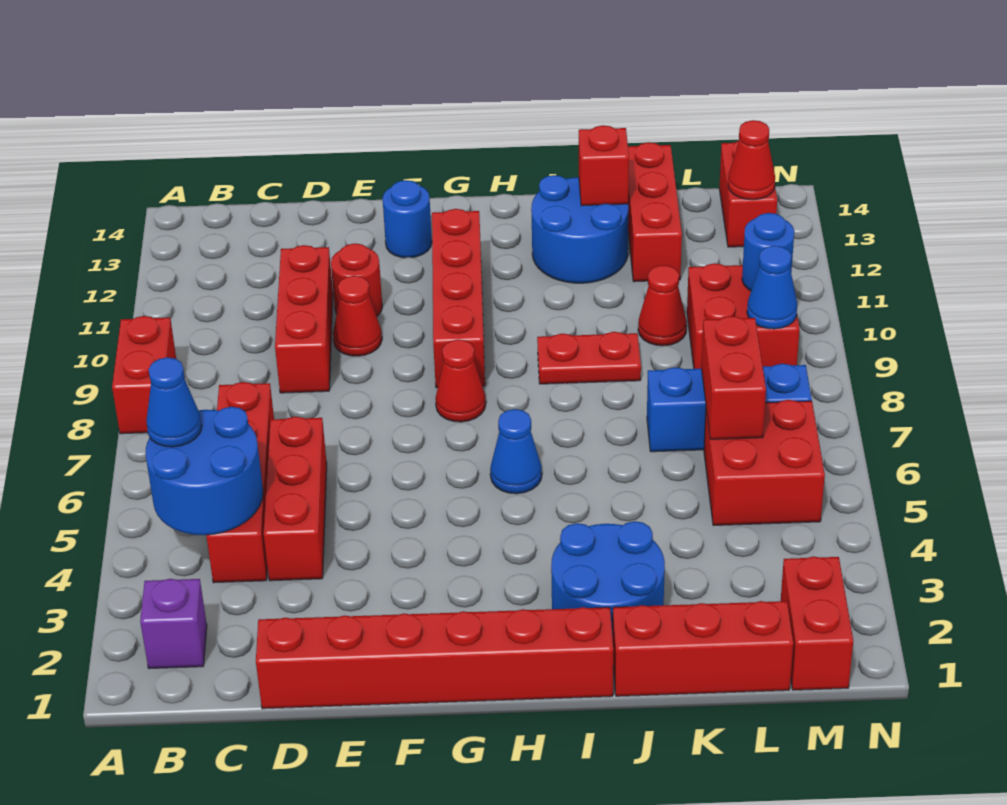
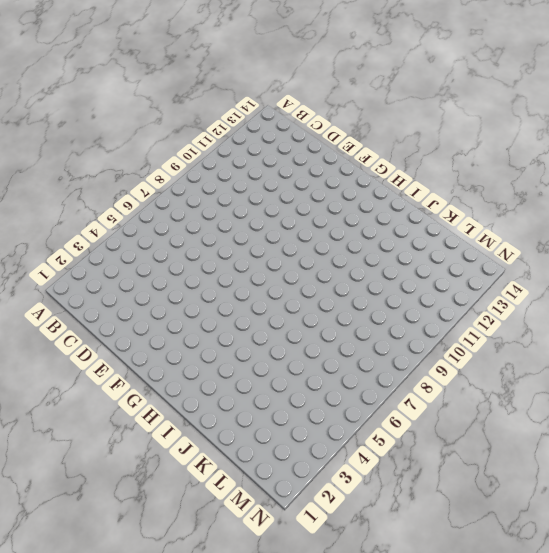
none -> red brick A8:A9 level 1
none -> purple brick B2 level 1
none -> red brick C4:C7 level 1
none -> red brick D1:I1 level 1

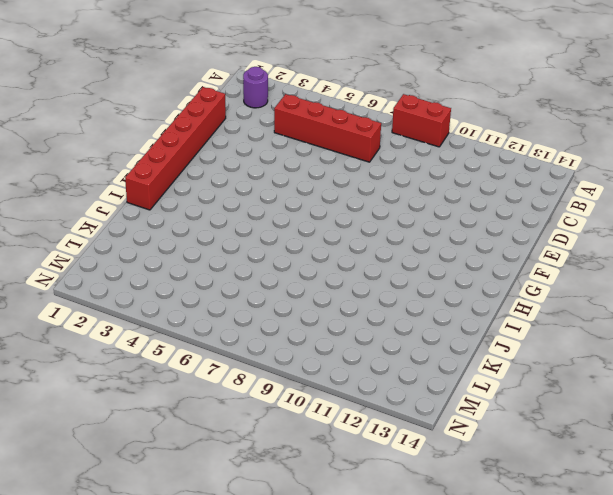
purple round brick B2 level 1 -> purple brick B2 level 1
none -> red brick D4:D6 level 1
none -> red brick D9:D11 level 1
none -> red cone E10 level 1
none -> red round brick E11 level 1

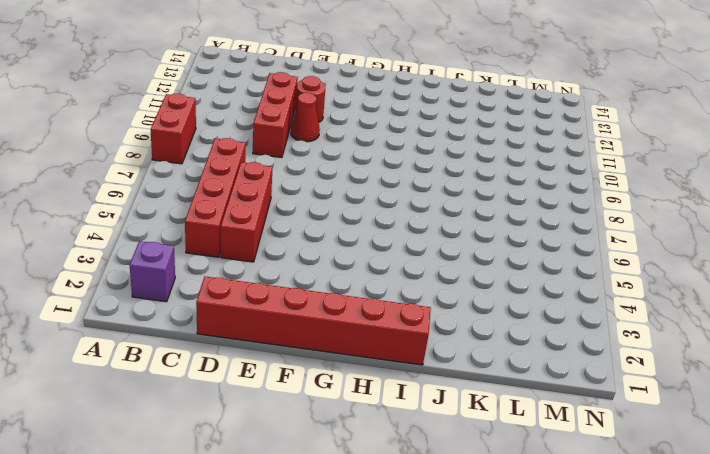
none -> blue round brick F13 level 1
none -> red cone G8 level 1
none -> red brick G9:G12 level 1
none -> blue cone H6 level 1

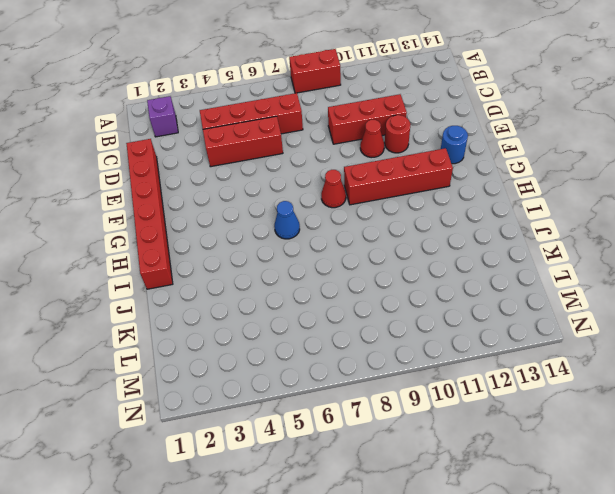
none -> blue round brick I2:J3 level 1
none -> red plate I9:J9 level 1
none -> blue round brick I12:J13 level 1
none -> red brick J1:L1 level 1

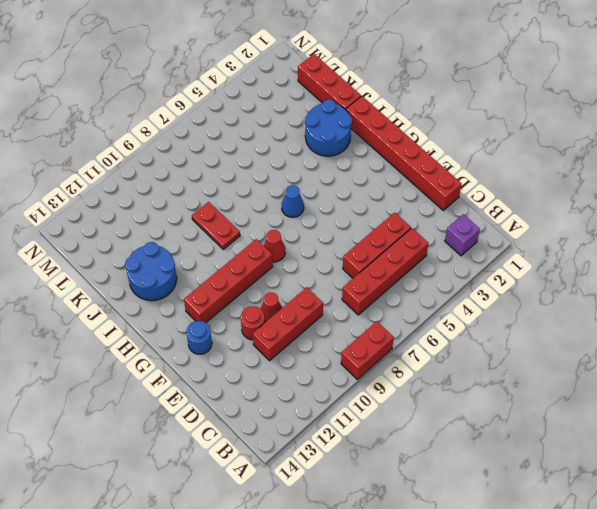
none -> blue brick K7:M7 level 1
none -> red cone K10 level 1
none -> red brick K12:K14 level 1
none -> red brick L5:M6 level 1

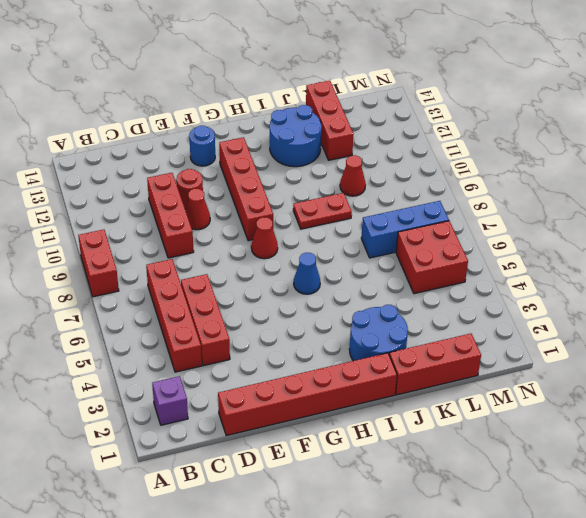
none -> red brick L9:M10 level 1
none -> red brick M1:M2 level 1
none -> red brick M13:M14 level 1
none -> blue round brick B4:C5 level 2

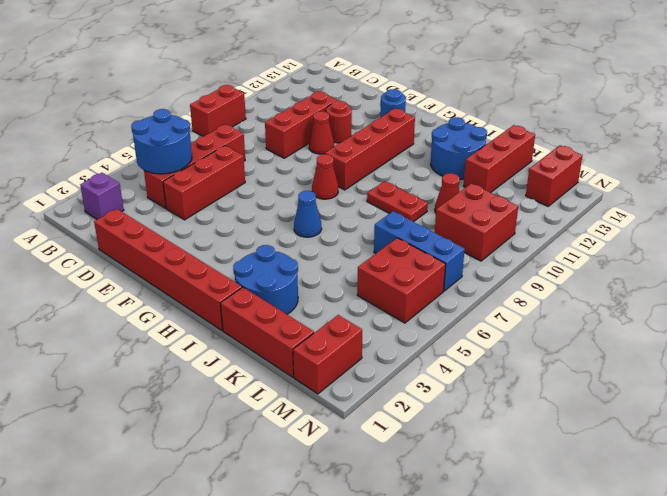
none -> red brick J13 level 2
none -> red brick L6:L7 level 2
none -> blue cone M9 level 2
none -> blue round brick M10 level 2

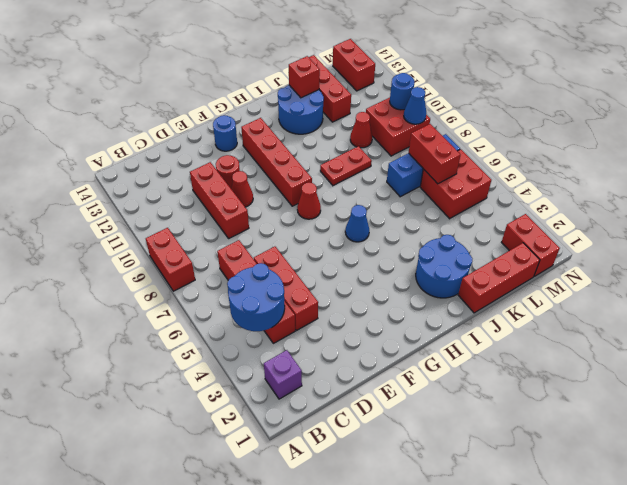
none -> red brick D1:I1 level 1
none -> red cone M13 level 2
none -> blue cone B5 level 3

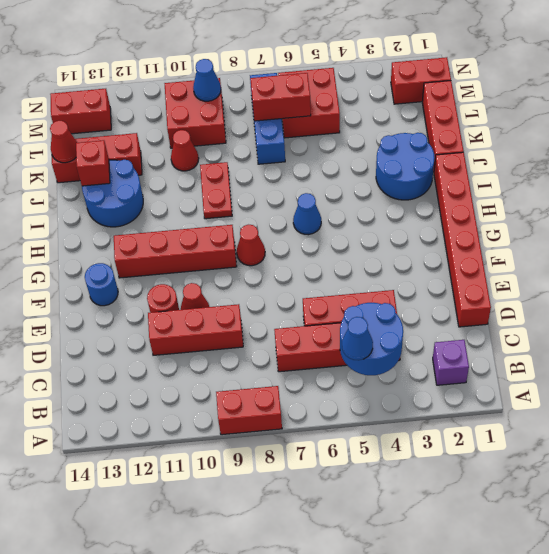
red cone K14 level 2 -> red cone M13 level 2
none -> blue round brick M10 level 2

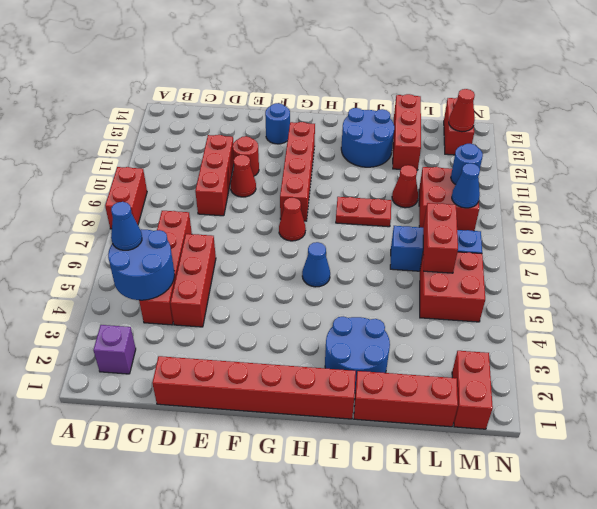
none -> red brick J13 level 2

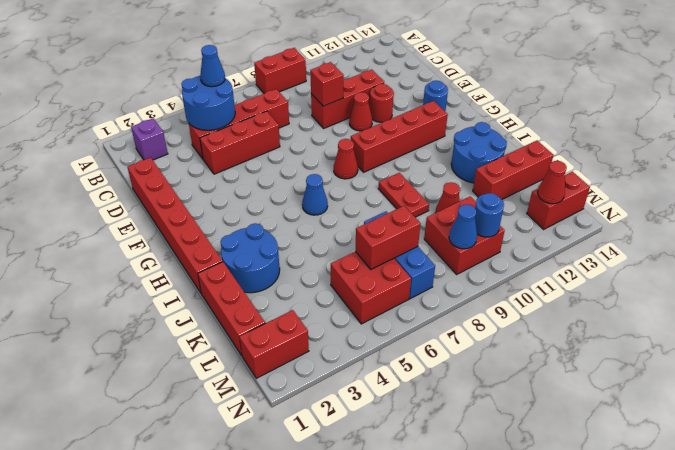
red brick D9 level 2 -> red brick J13 level 2

